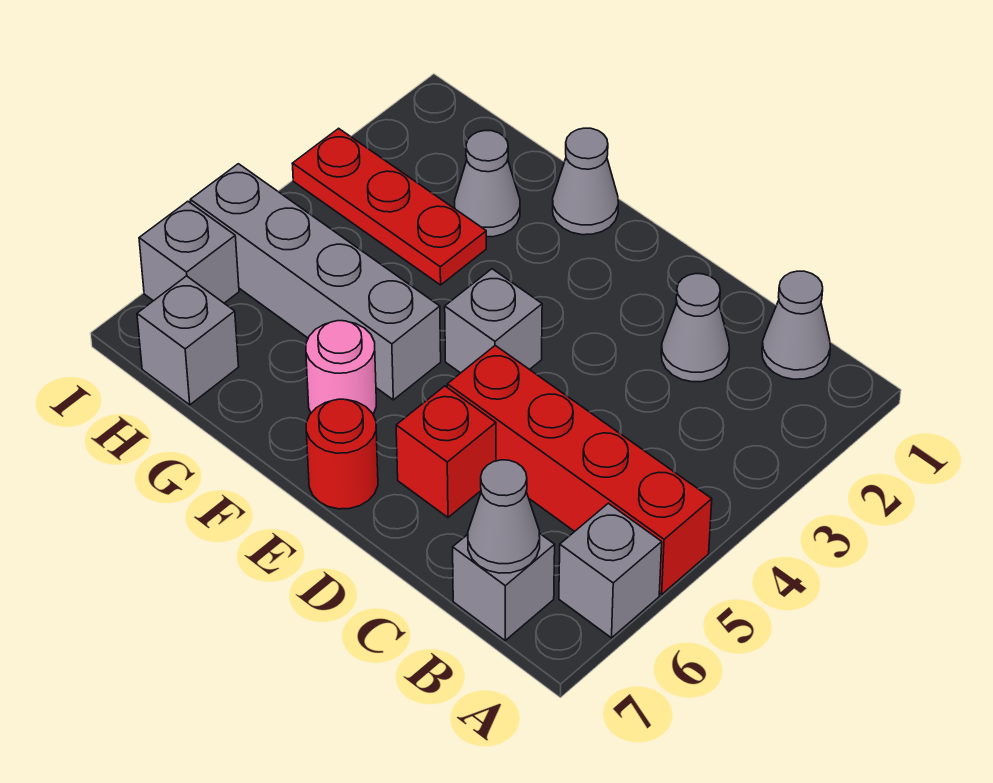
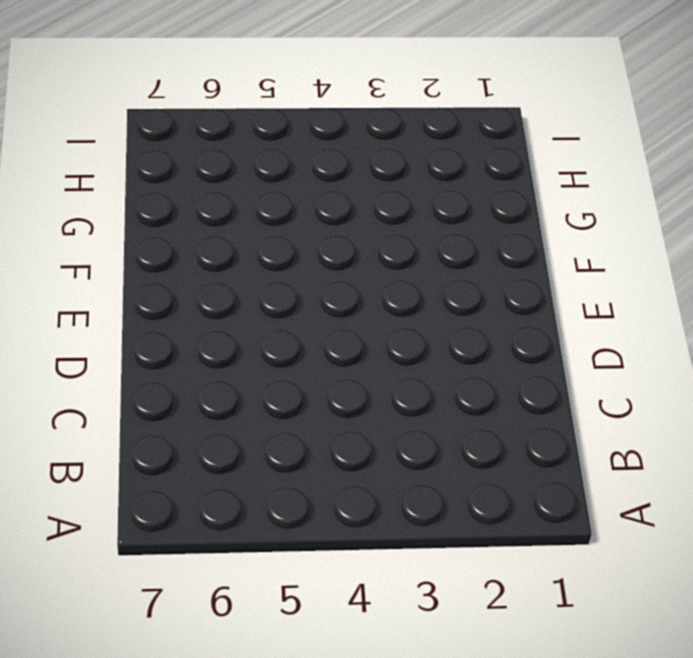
none -> red brick A5:D5 level 1
none -> grey brick A6 level 1
none -> grey cone B1 level 1

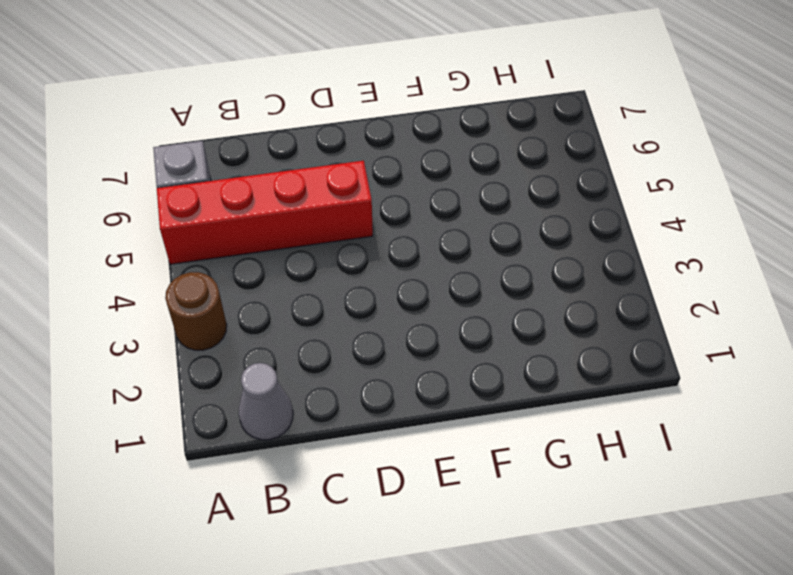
brown round brick A3 level 1 -> none
none -> grey brick B7 level 1
none -> grey cone C2 level 1
none -> red brick D6 level 1

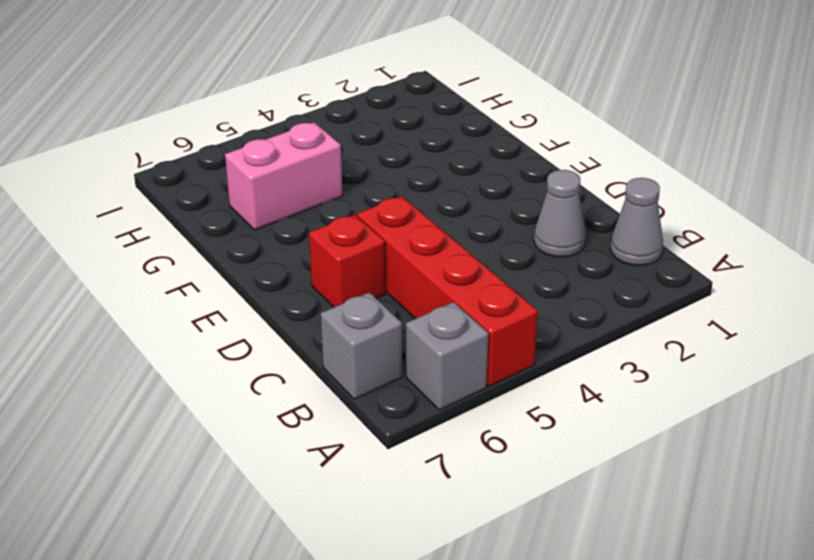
pink brick G5:G6 level 1 -> grey brick F5:I5 level 1
none -> grey brick E4 level 1
none -> red round brick E7 level 1
none -> grey cone F1 level 1

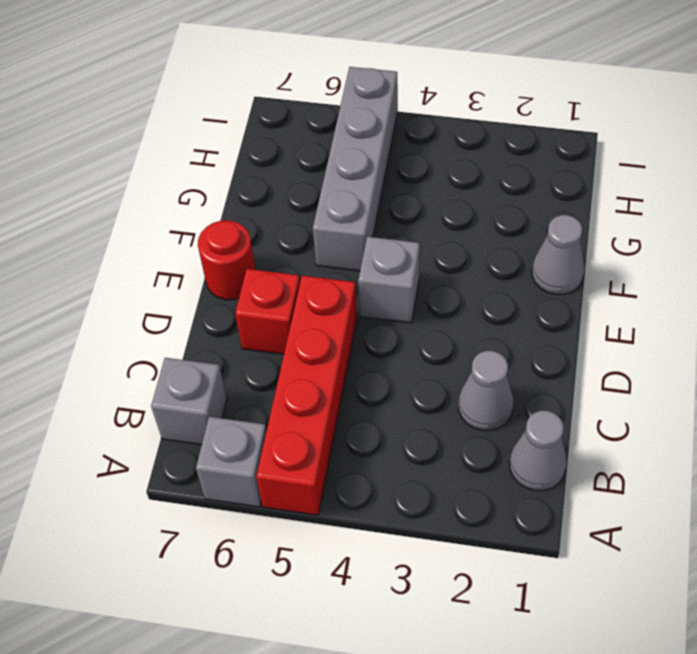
none -> pink round brick F6 level 1
none -> grey cone G2 level 1
none -> red plate G3:I3 level 1

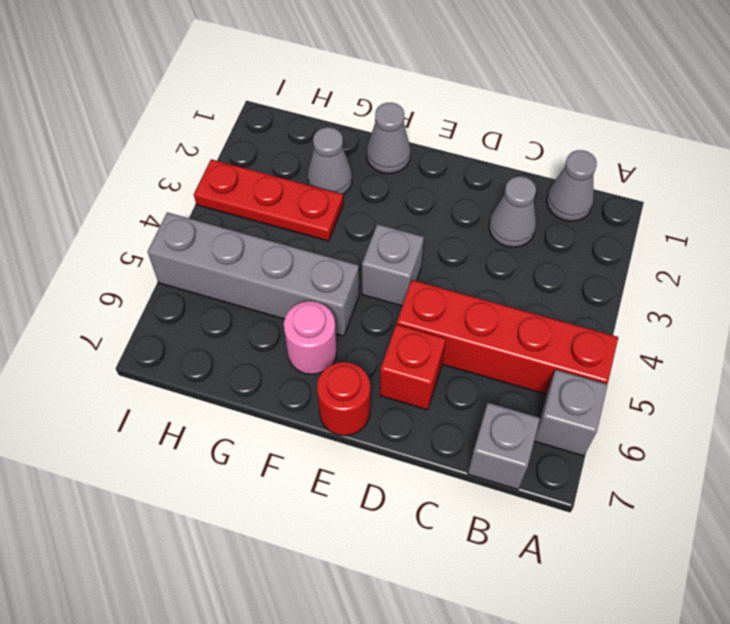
none -> grey brick H7 level 1
none -> grey brick I6 level 1
none -> grey cone B7 level 2

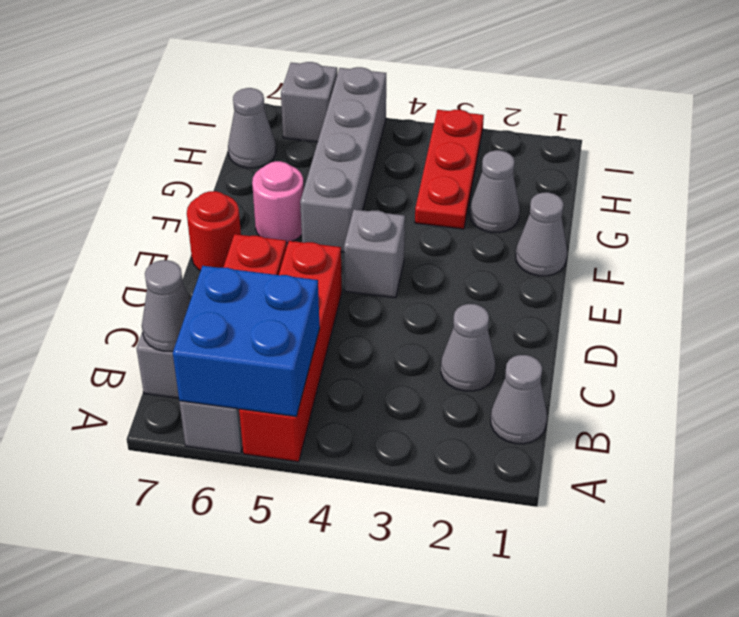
blue brick A5:B6 level 2 -> none
grey cone H7 level 1 -> grey brick H7 level 1

